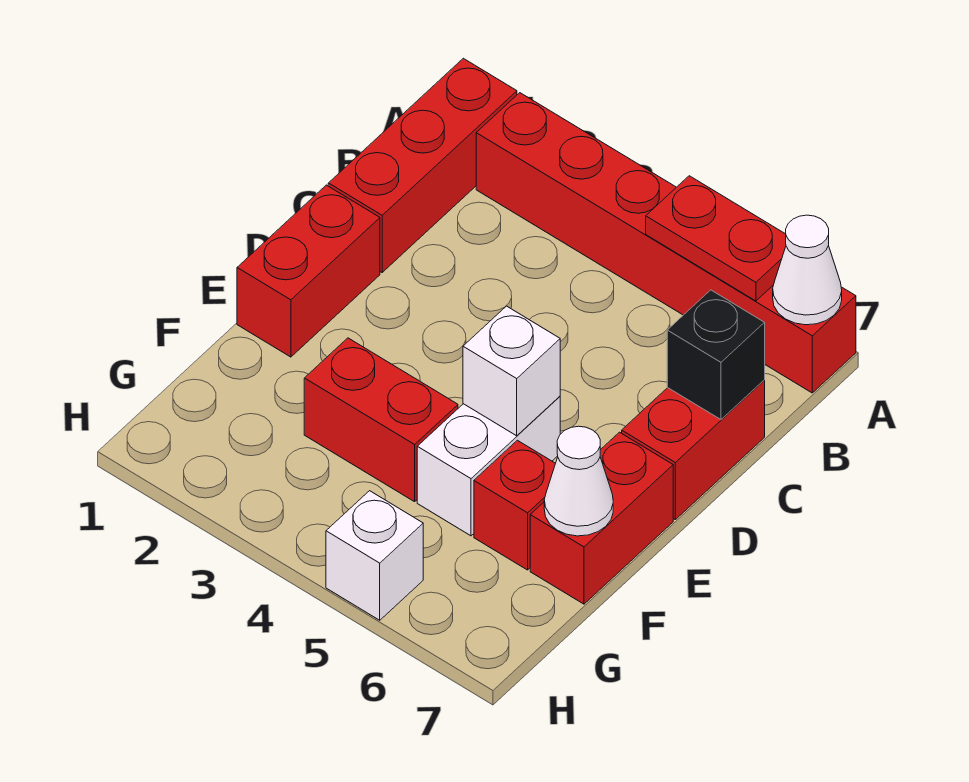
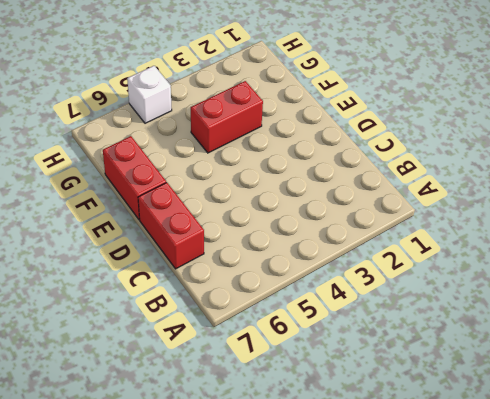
none -> red brick A1:C1 level 1
none -> red brick A2:A7 level 1
none -> red brick D1:E1 level 1

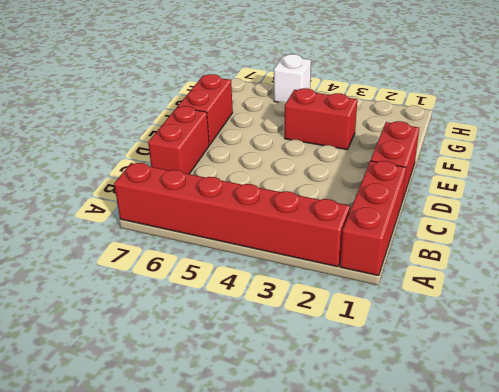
none -> white brick E5:F5 level 1
none -> red brick F6 level 1
none -> red plate A5:A6 level 2

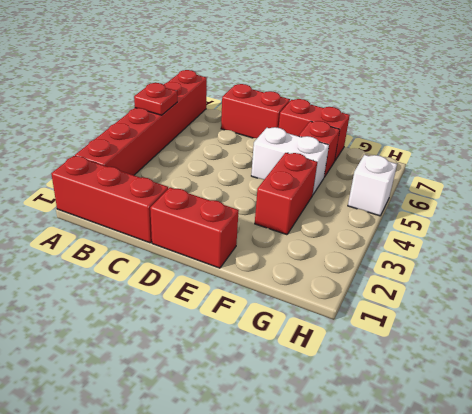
red plate A5 level 2 -> red plate A5:A6 level 2
none -> white cone A7 level 2
none -> black brick C7 level 2
none -> white brick E5 level 2

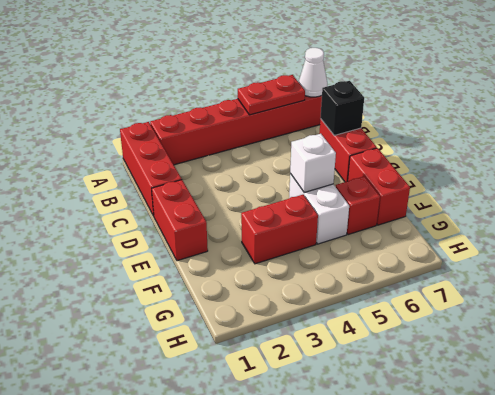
none -> white brick H5 level 1
none -> white cone F7 level 2

